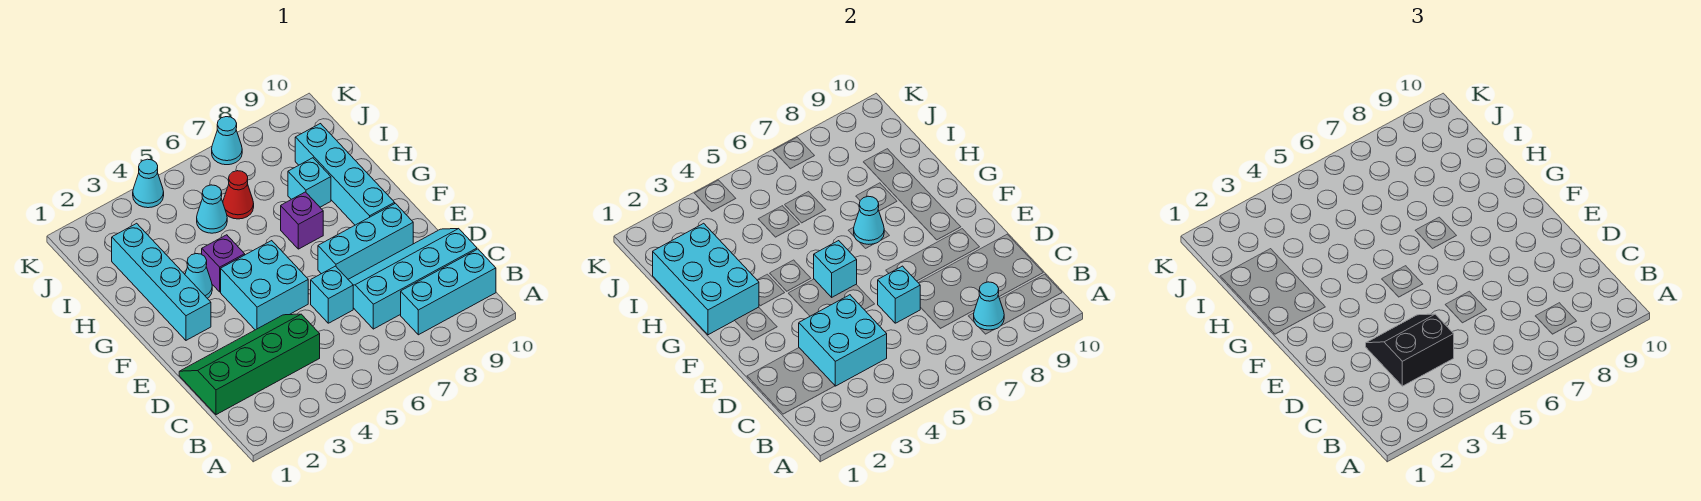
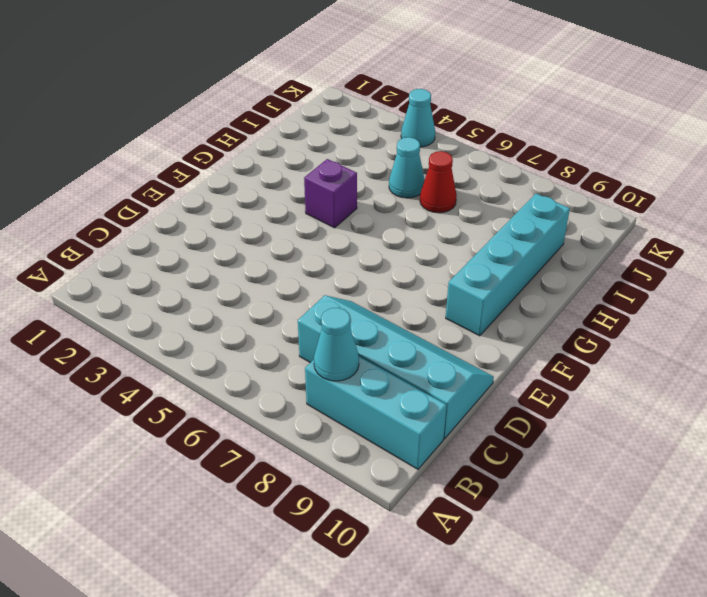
none -> green slope C1:D4 level 1 top C
none -> cyan brick D6 level 1
none -> cyan brick E4:F5 level 1

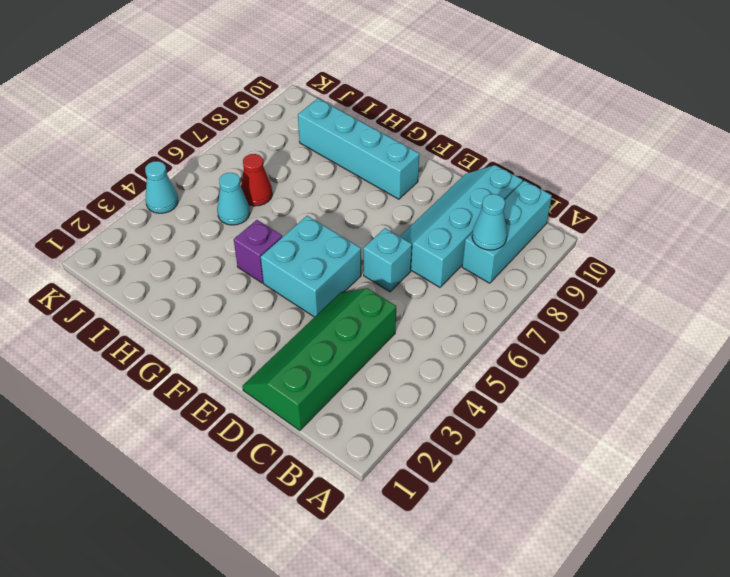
none -> cyan brick E7:E9 level 1
none -> cyan brick F2:I2 level 1
none -> cyan cone G3 level 1

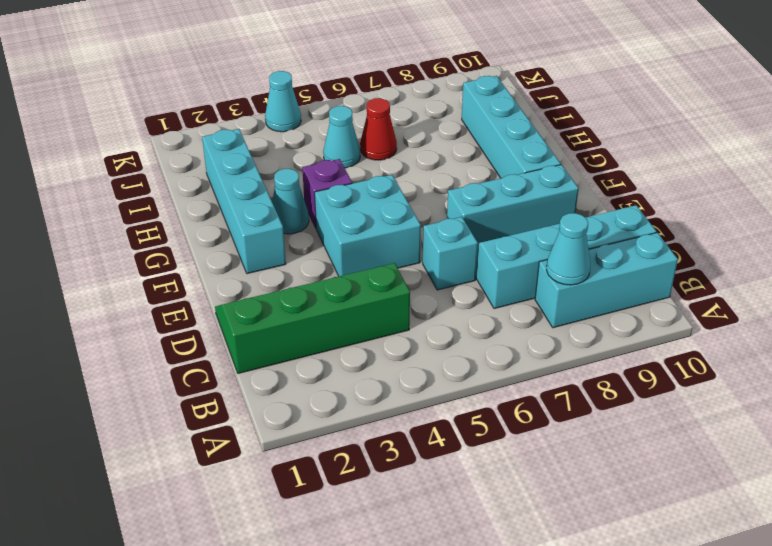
none -> purple brick G7 level 1
none -> cyan brick H8 level 1
none -> cyan cone K7 level 1

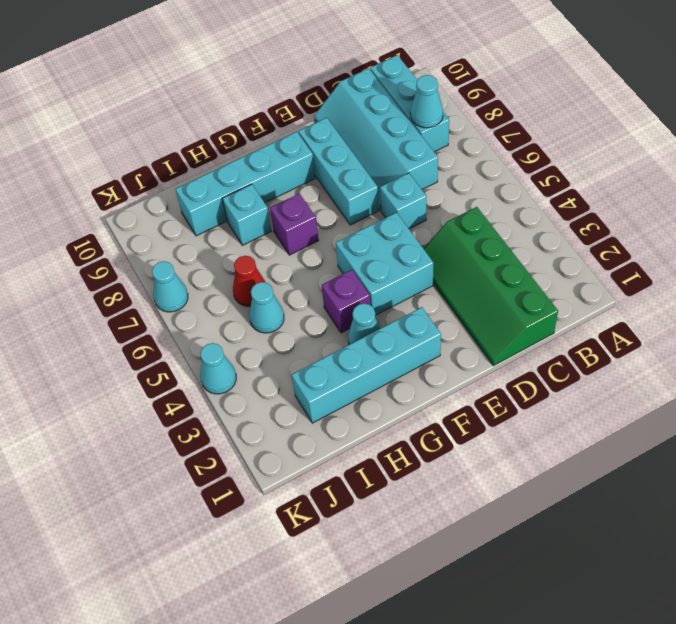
none -> cyan brick C3:D4 level 2
none -> cyan brick D6 level 2
none -> cyan brick F5 level 2

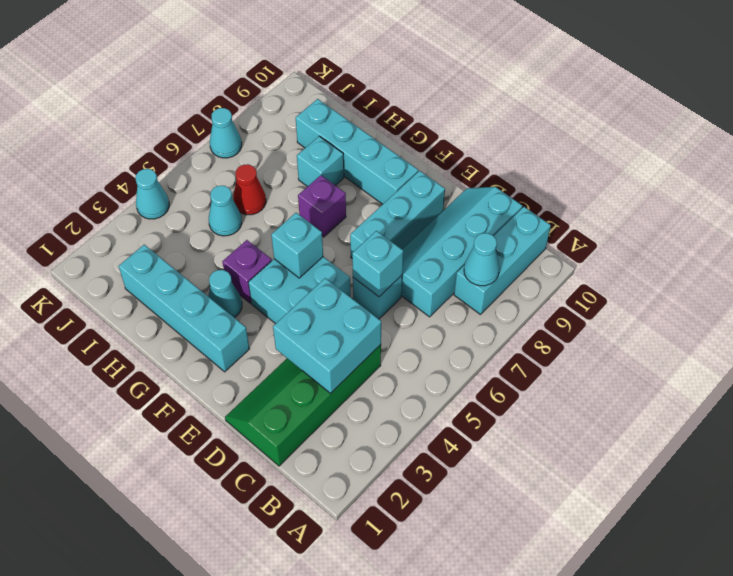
none -> cyan brick G1:I2 level 2
none -> cyan cone G7 level 2
none -> black slope C3:D4 level 3 top C

